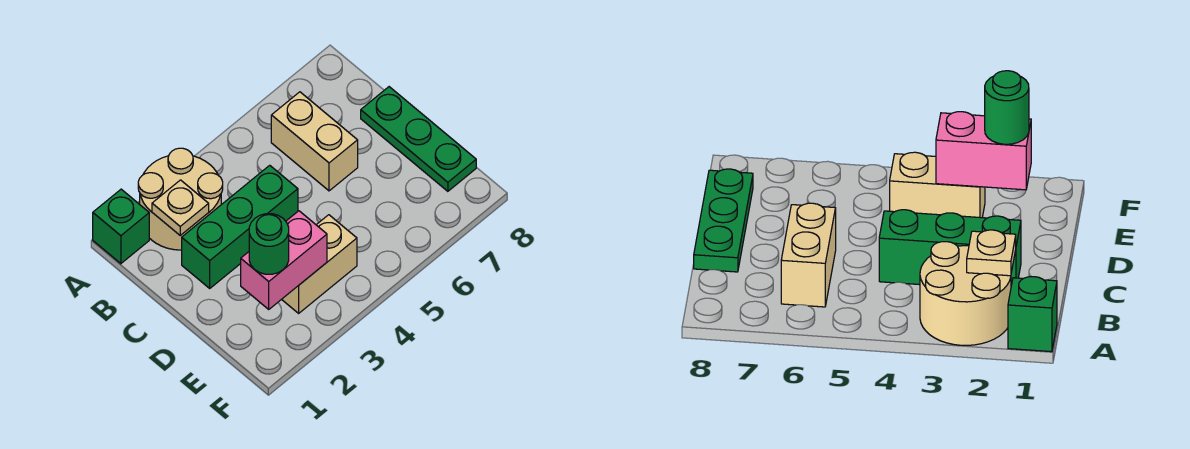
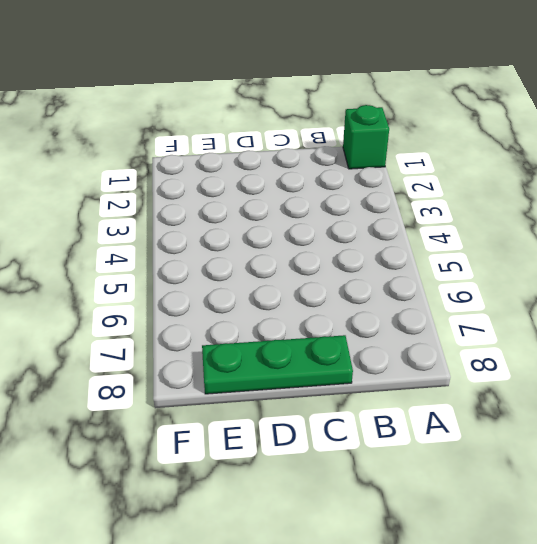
none -> tan round brick A2:B3 level 1
none -> tan brick B6:C6 level 1

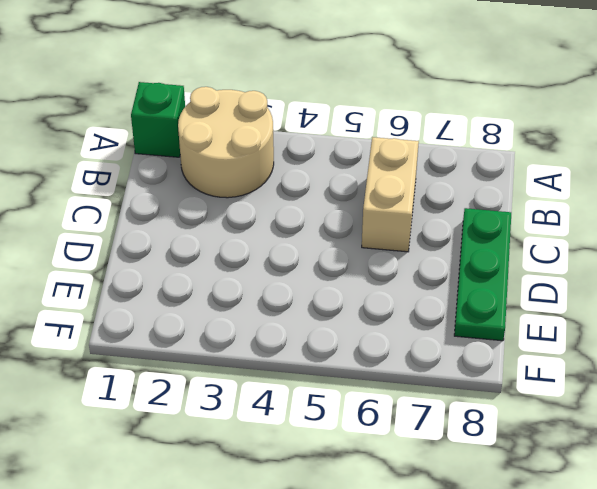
none -> green brick C2:C4 level 1
none -> tan brick E3:E4 level 1

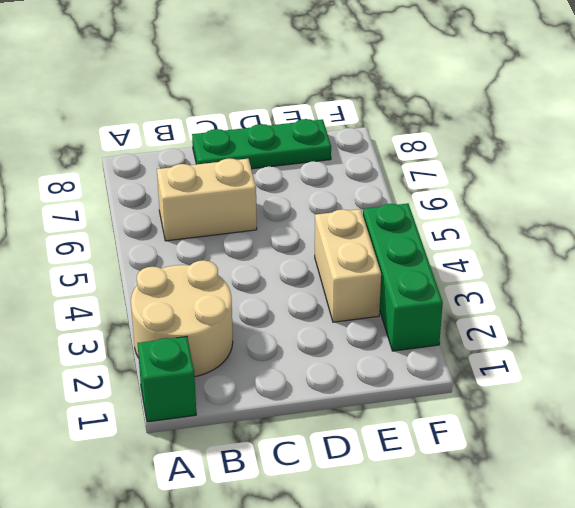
green brick F2:F4 level 1 -> green brick C2:C4 level 1
none -> tan plate B2 level 2
none -> pink brick E2:E3 level 2

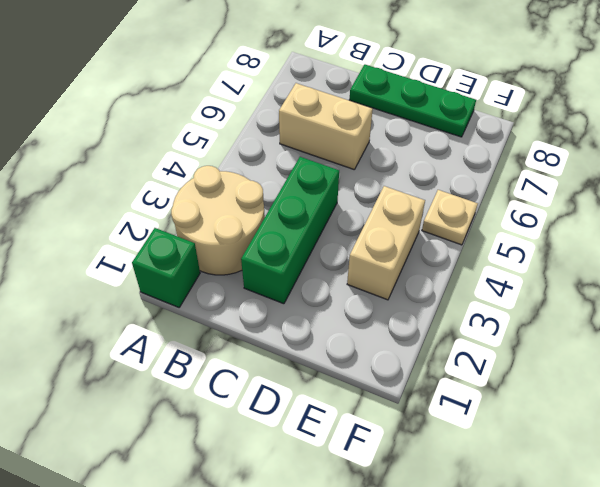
tan plate F5 level 1 -> tan plate B2 level 2
none -> pink brick E2:E3 level 2
none -> green round brick E2 level 3

